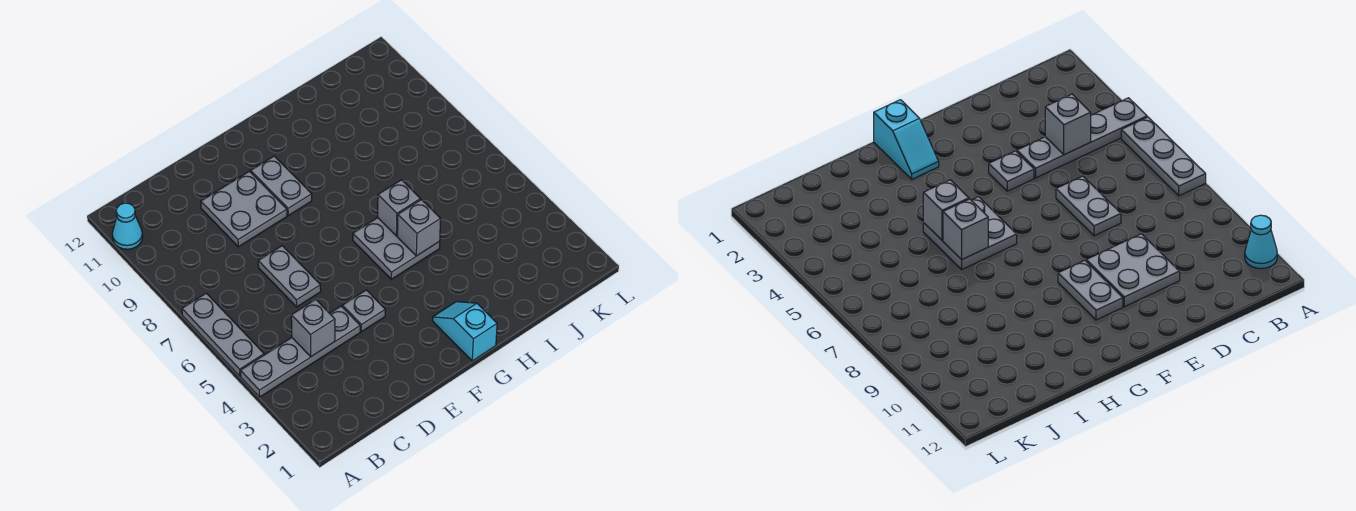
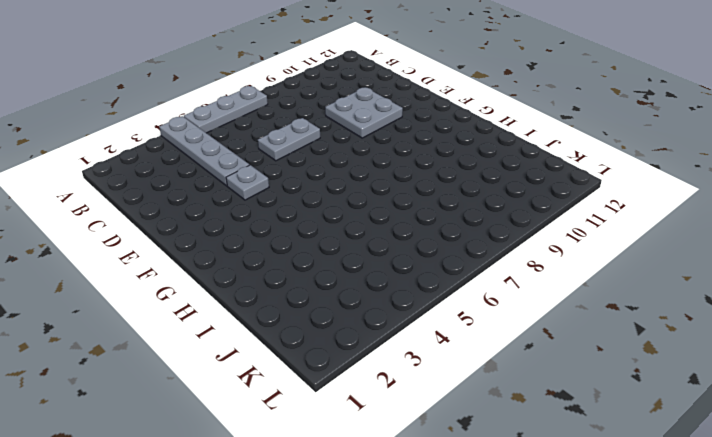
none -> cyan cone A11 level 1
none -> grey plate F9:F10 level 1
none -> cyan slope G1:G2 level 1 top 1

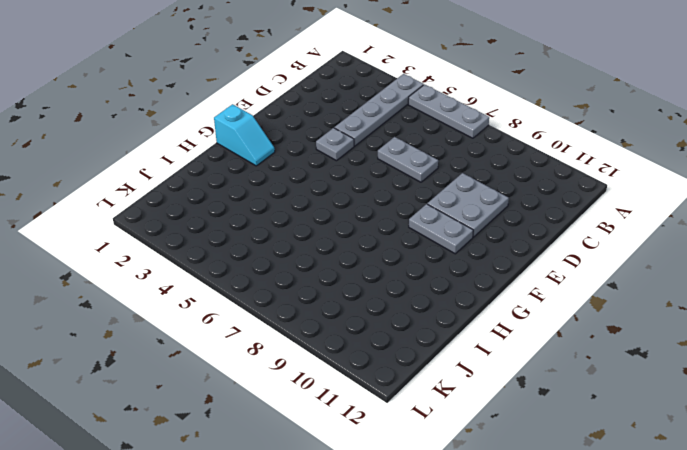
none -> cyan cone A11 level 1
none -> grey plate G5:H6 level 1
none -> grey brick C4 level 2

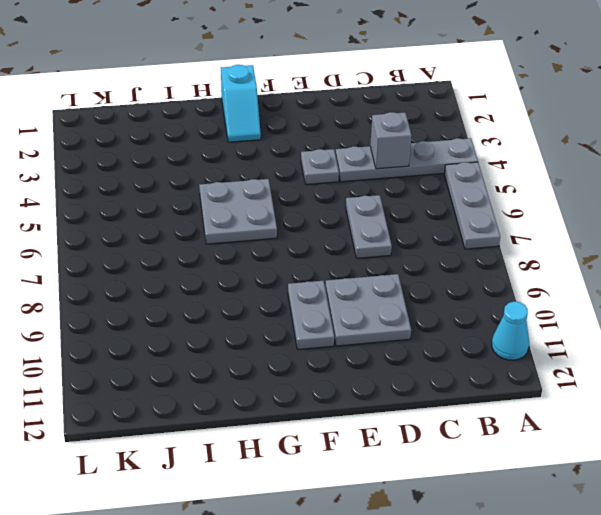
none -> grey brick H5 level 2
none -> grey brick H6 level 2

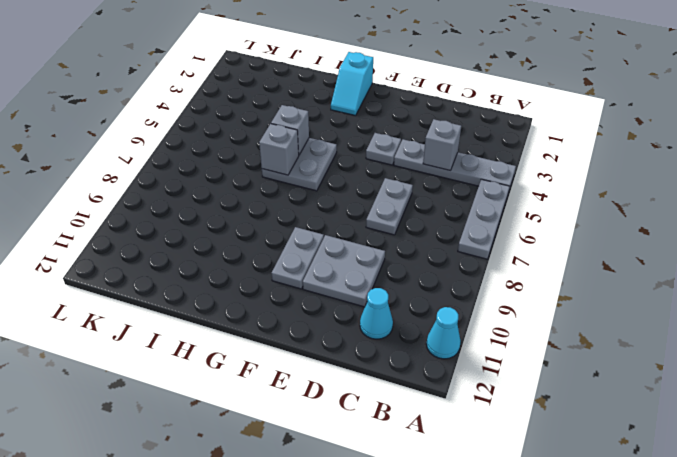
cyan cone C11 level 1 -> none

